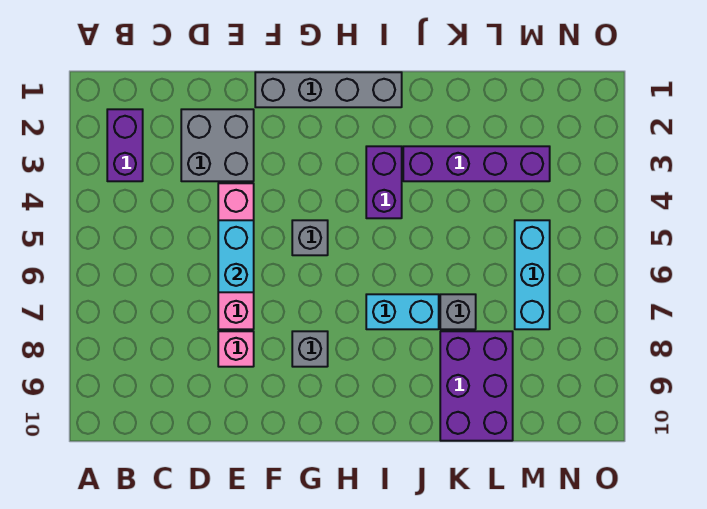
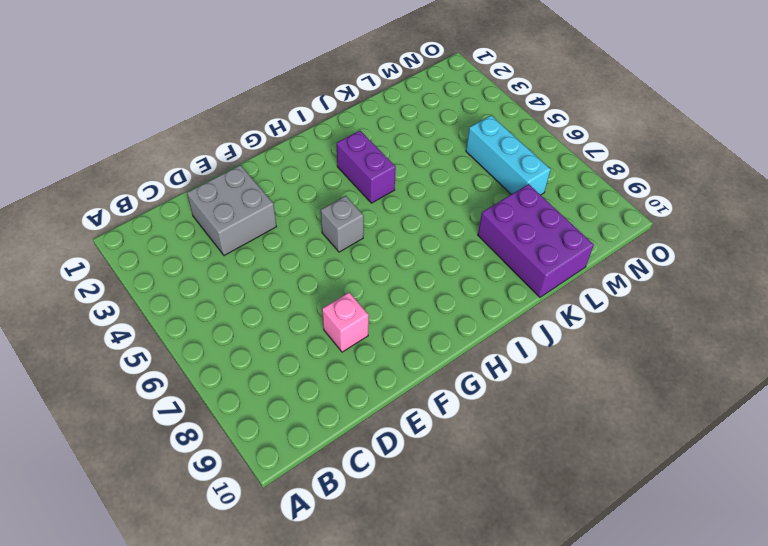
none -> purple brick B2:B3 level 1
none -> pink brick E4:E7 level 1
none -> grey brick F1:I1 level 1

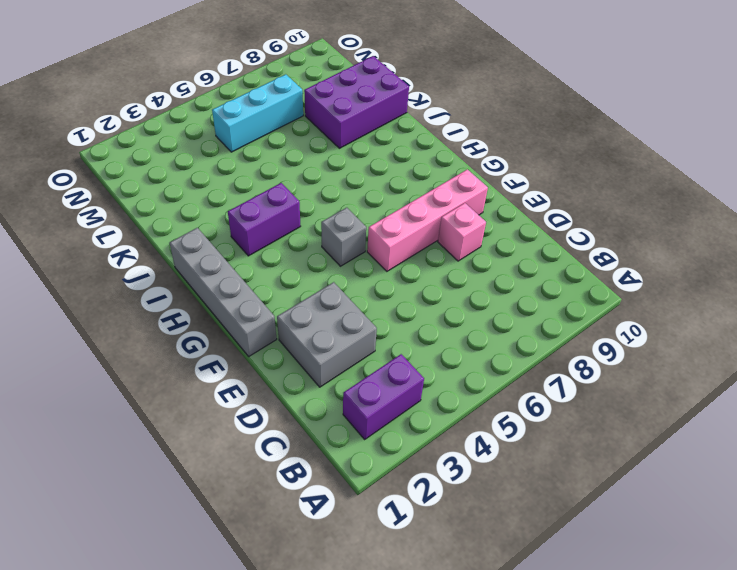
pink brick F6:F9 level 1 -> pink brick E4:E7 level 1
none -> grey brick G8 level 1
none -> cyan brick I7:J7 level 1
none -> purple brick J3:M3 level 1

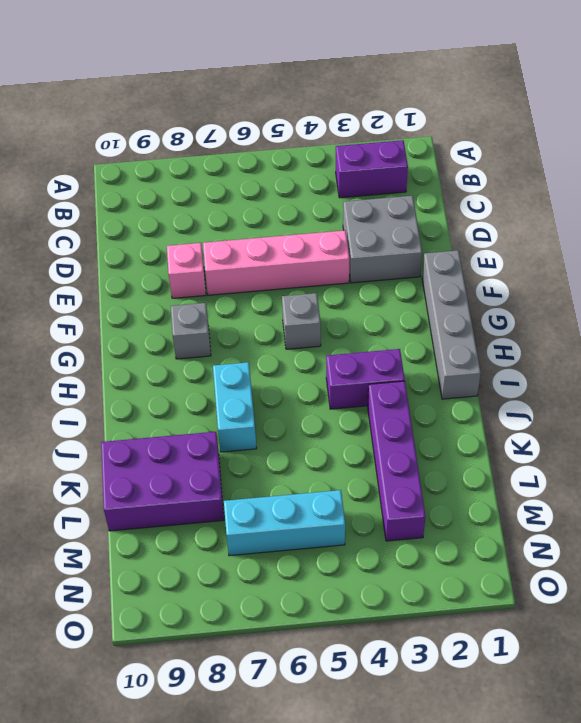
none -> grey brick K7 level 1
none -> cyan brick E5:E6 level 2

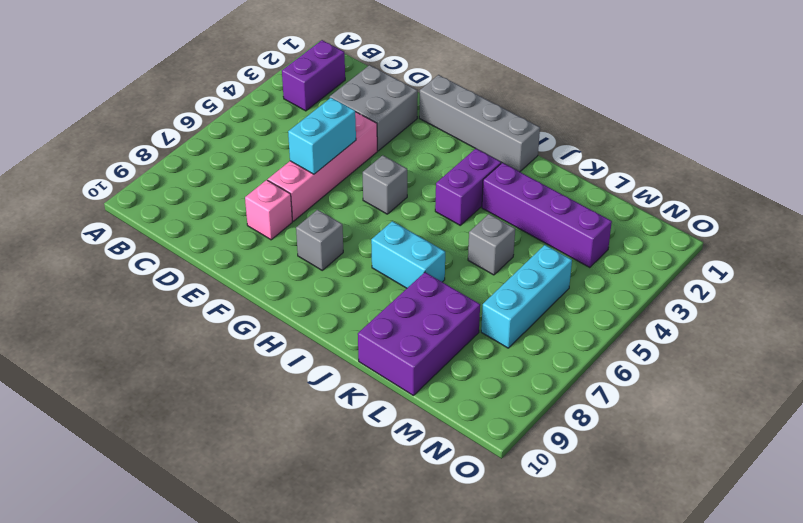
grey brick K5 level 1 -> grey brick K7 level 1

